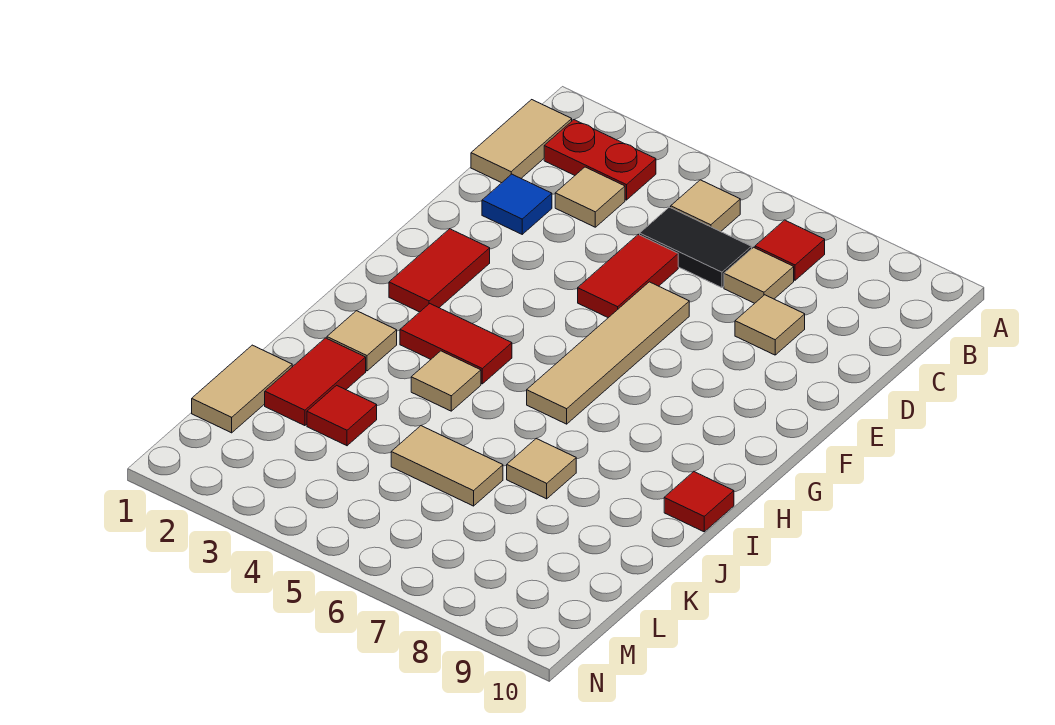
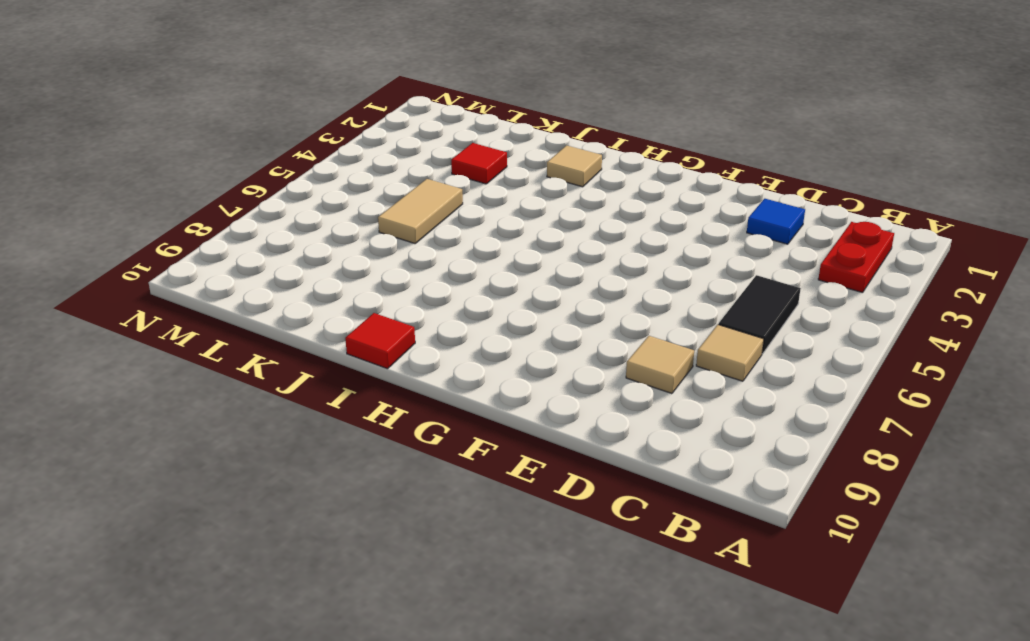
none -> tan tile B1:C1 level 1
none -> tan tile B5 level 1
none -> red tile B7 level 1

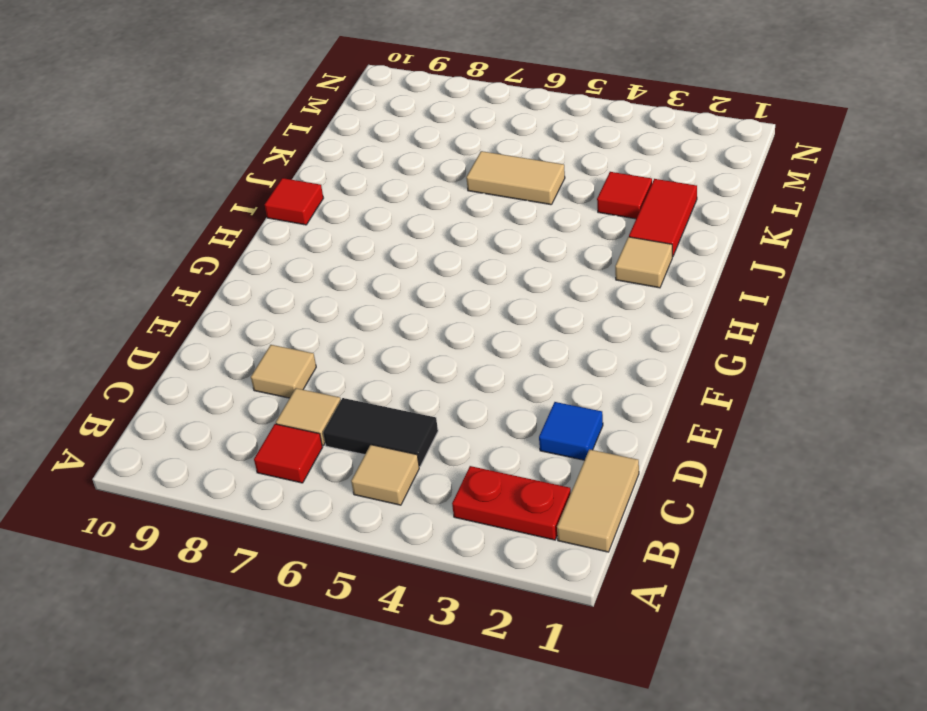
none -> tan tile C3 level 1
none -> red tile D5:E5 level 1
none -> tan tile E6:H6 level 1

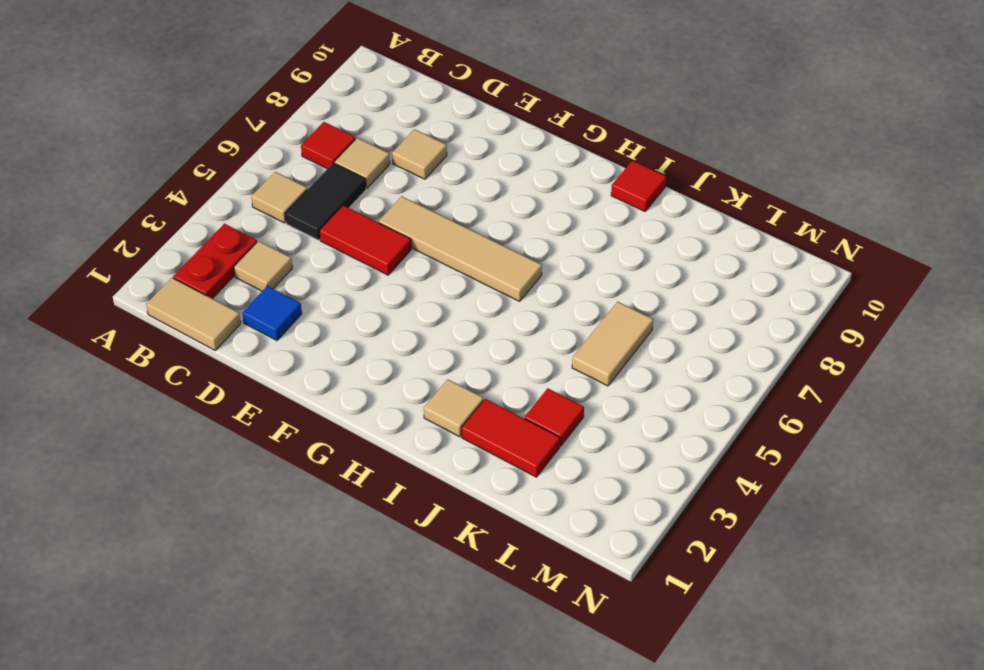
none -> red tile F2:G2 level 1
none -> red tile H3:H4 level 1
none -> tan tile I4 level 1

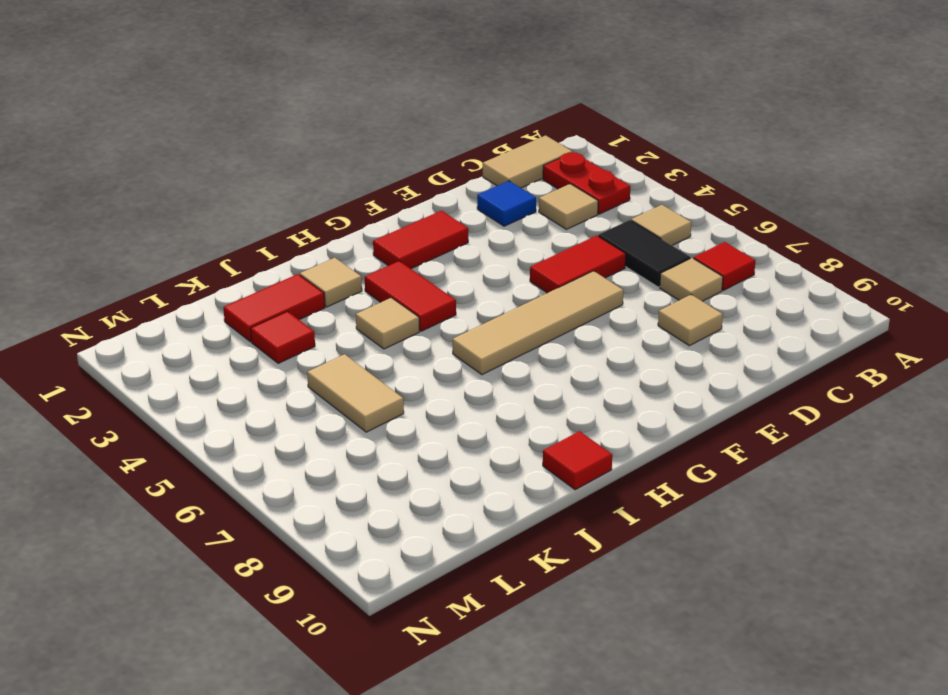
none -> tan tile J7 level 1
none -> tan tile K1:L1 level 1

